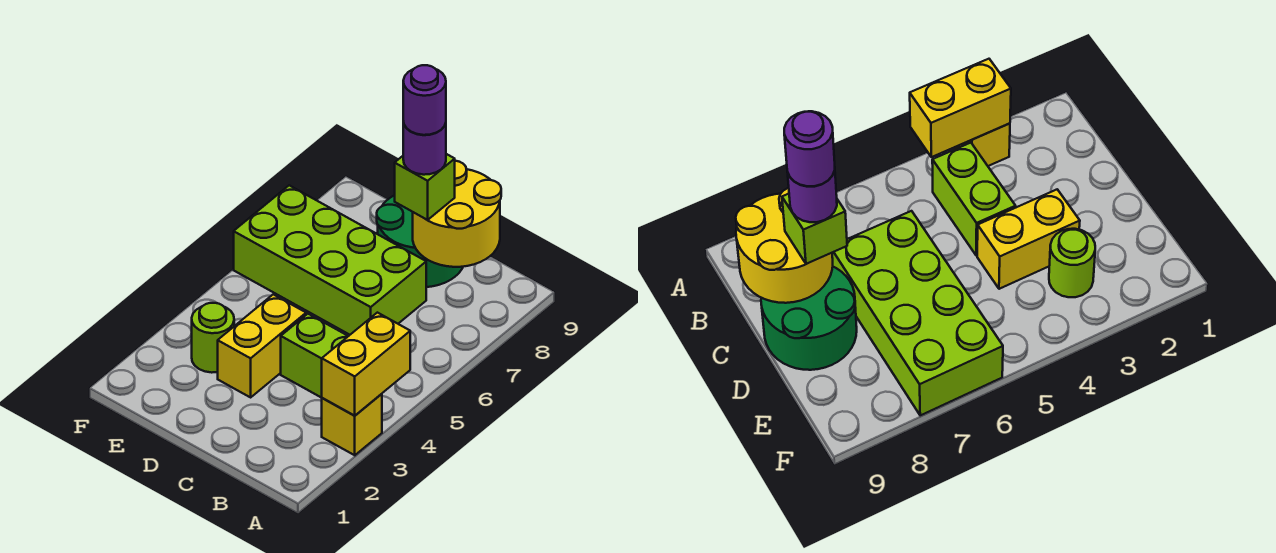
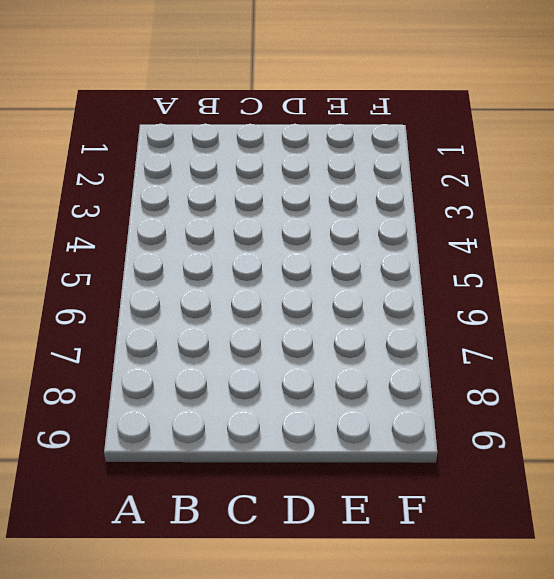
none -> yellow brick A3 level 1
none -> lime brick B4:C4 level 1

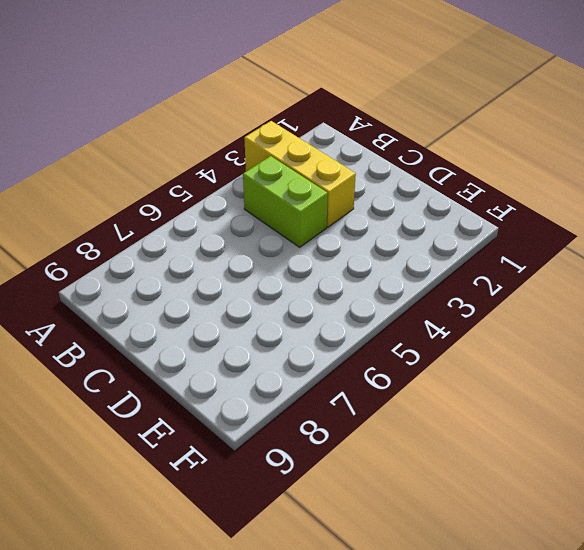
yellow brick A3:C3 level 1 -> yellow brick A3 level 1
none -> lime brick C6:F7 level 1
none -> green round brick C8:D9 level 1

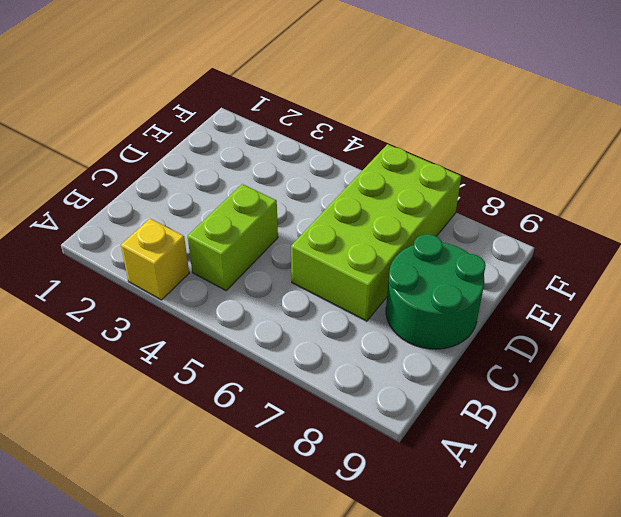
none -> yellow brick D3:D4 level 1
none -> lime round brick E3 level 1

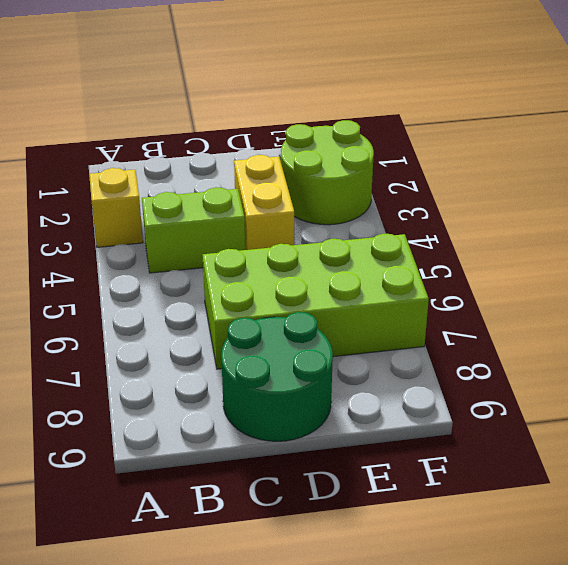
lime round brick E2:F3 level 1 -> lime round brick E3 level 1
none -> yellow brick A3:A4 level 2
none -> yellow round brick B8:C9 level 2

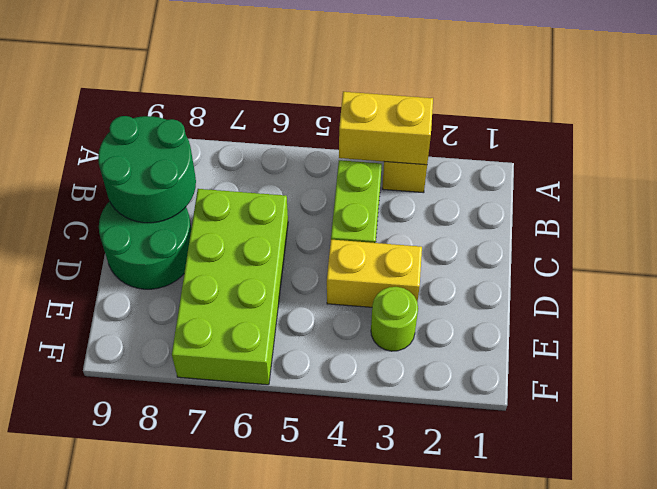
green round brick B8:C9 level 2 -> yellow round brick B8:C9 level 2
none -> lime brick C8 level 3
none -> purple round brick C8 level 4

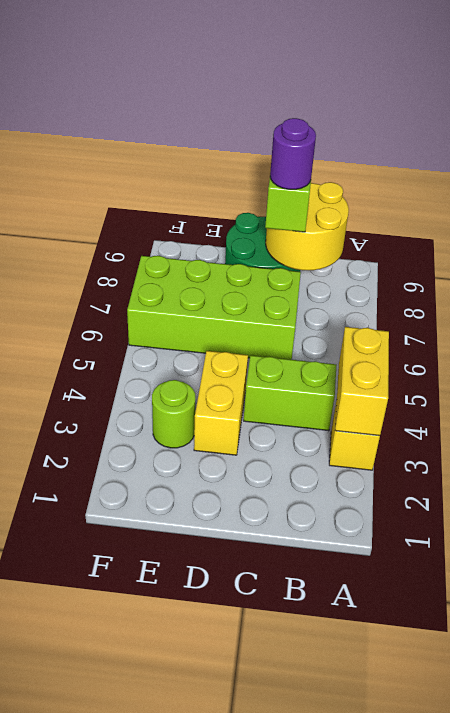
none -> purple round brick C8 level 5

